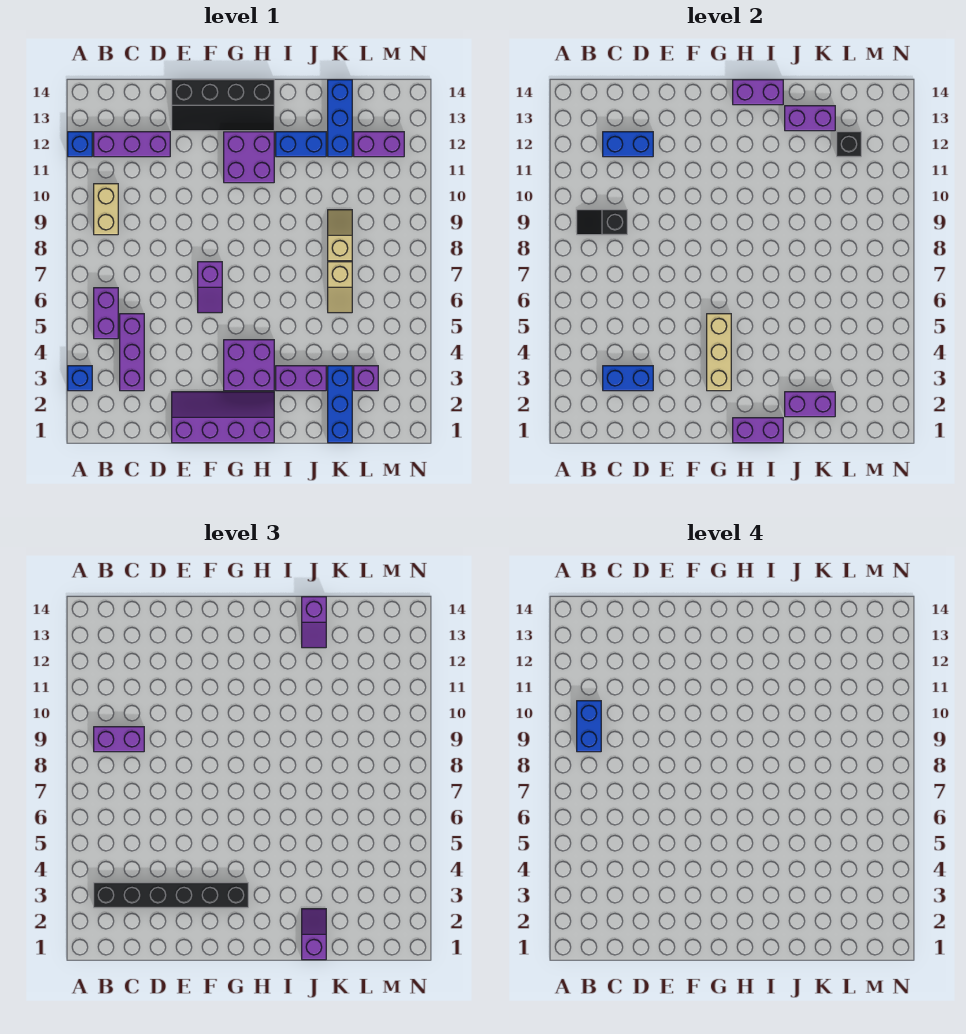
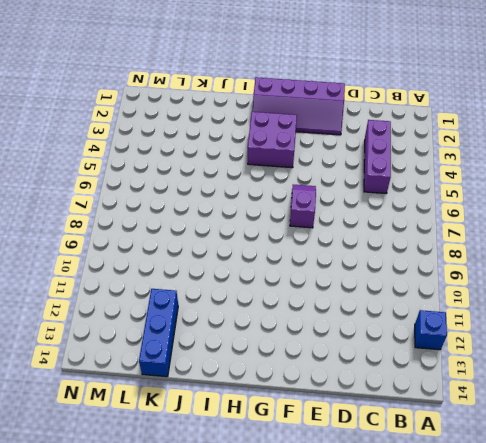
none -> blue brick A3 level 1
none -> purple brick B5:B6 level 1
none -> tan brick B9:B10 level 1
none -> purple brick B12:D12 level 1

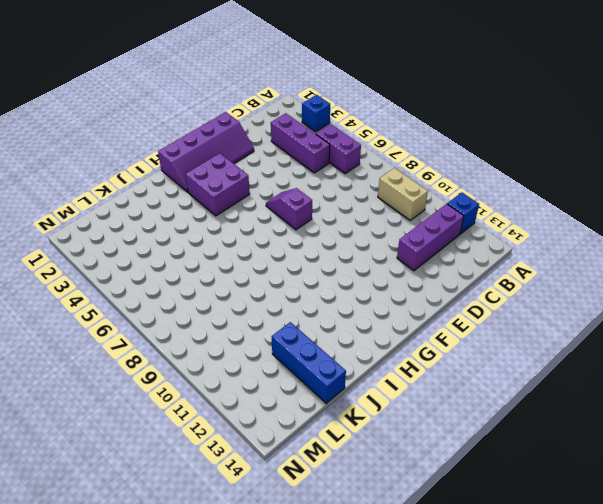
none -> black slope E13:H14 level 1 top 14
none -> purple brick G11:H12 level 1
none -> purple brick I3:J3 level 1
none -> blue brick I12:J12 level 1

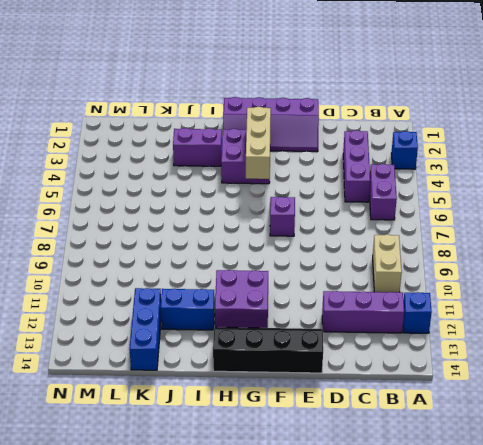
none -> blue brick K1:K3 level 1
none -> tan slope K6:K7 level 1 top 7
none -> tan slope K8:K9 level 1 top 8
none -> purple brick L3 level 1

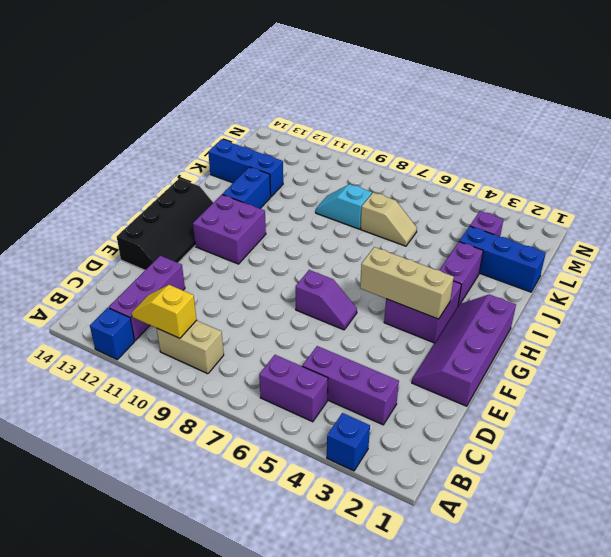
yellow slope B10:B11 level 2 top 10 -> none
cyan slope K8:K9 level 1 top 8 -> tan slope K8:K9 level 1 top 8
none -> purple brick L12:M12 level 1
none -> black slope B9:C9 level 2 top C
none -> blue brick C3:D3 level 2
none -> blue brick C12:D12 level 2

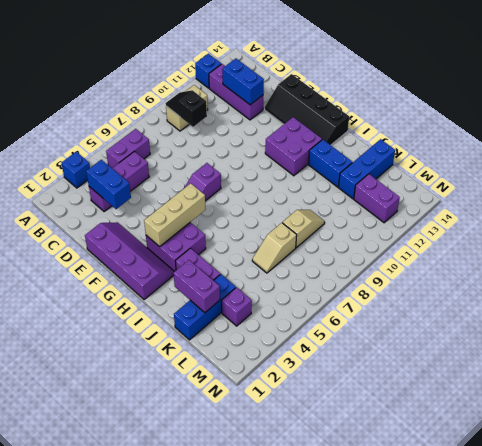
none -> purple brick H1:I1 level 2
none -> purple brick H14:I14 level 2
none -> purple brick J13:K13 level 2
none -> black brick L12 level 2

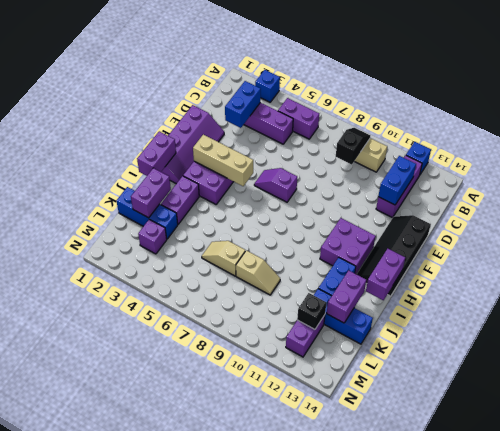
none -> black brick B3:G3 level 3
none -> purple brick B9:C9 level 3
none -> purple slope J1:J2 level 3 top 1
none -> purple slope J13:J14 level 3 top 14

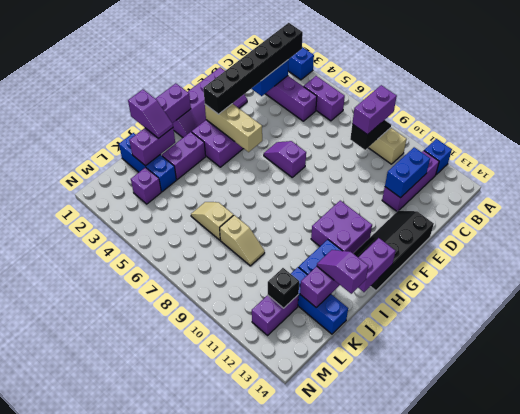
none -> blue brick B9:B10 level 4

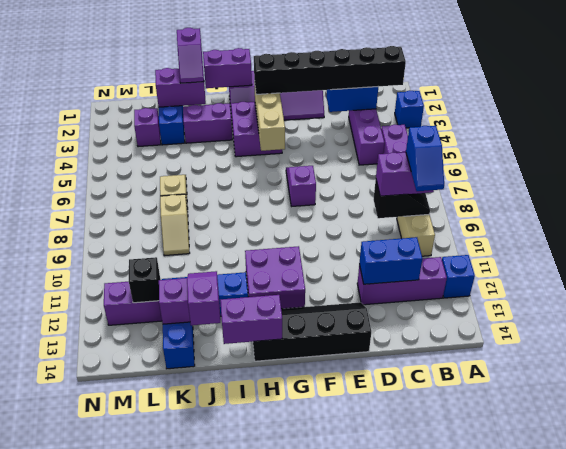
blue slope B9:B10 level 4 top 9 -> blue brick B9:B10 level 4

